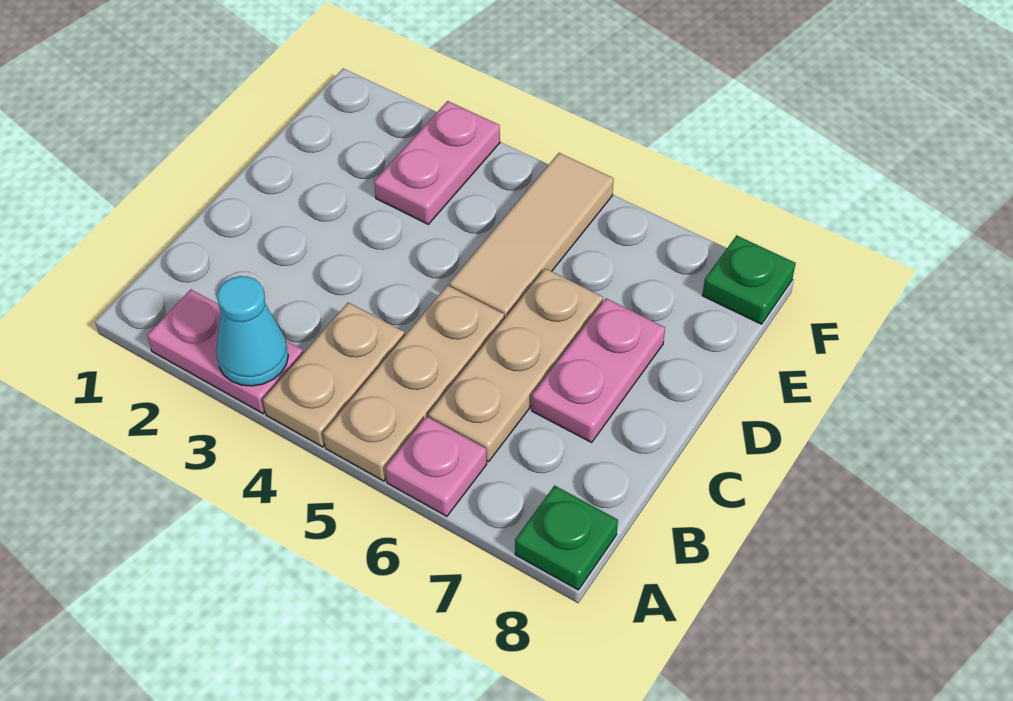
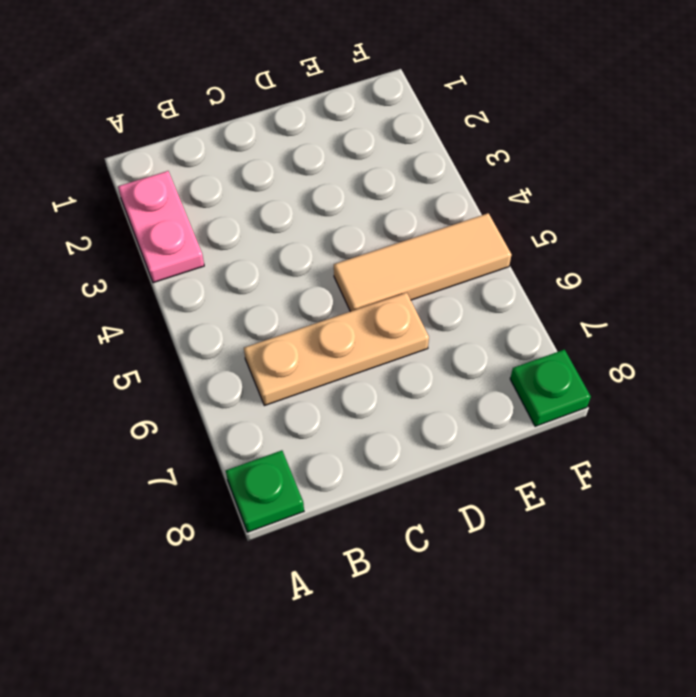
none -> tan plate A4:B4 level 1
none -> tan plate A5:C5 level 1

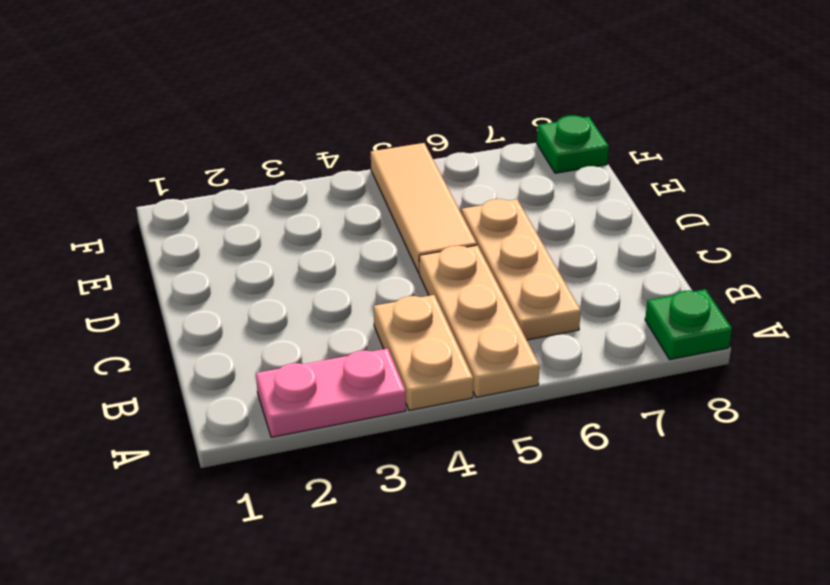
none -> pink plate A6 level 1
none -> pink plate C7:D7 level 1

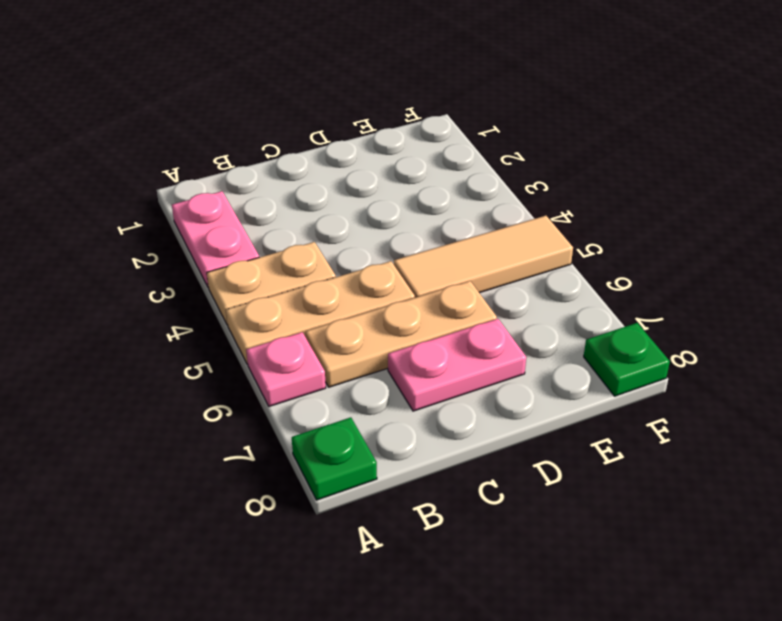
none -> pink plate E3:F3 level 1
none -> cyan cone A3 level 2

